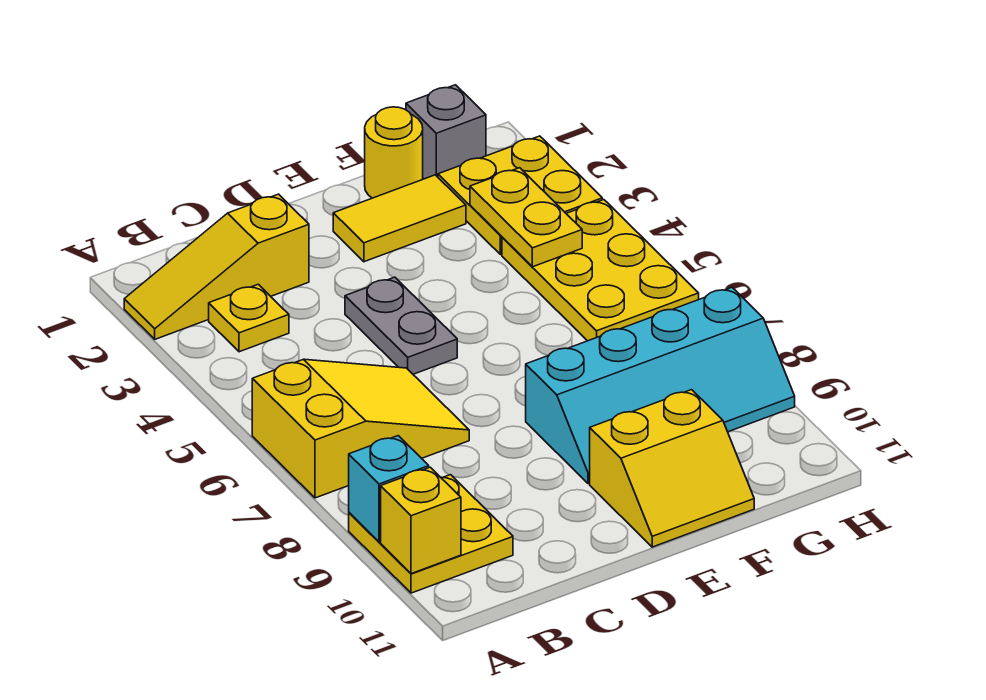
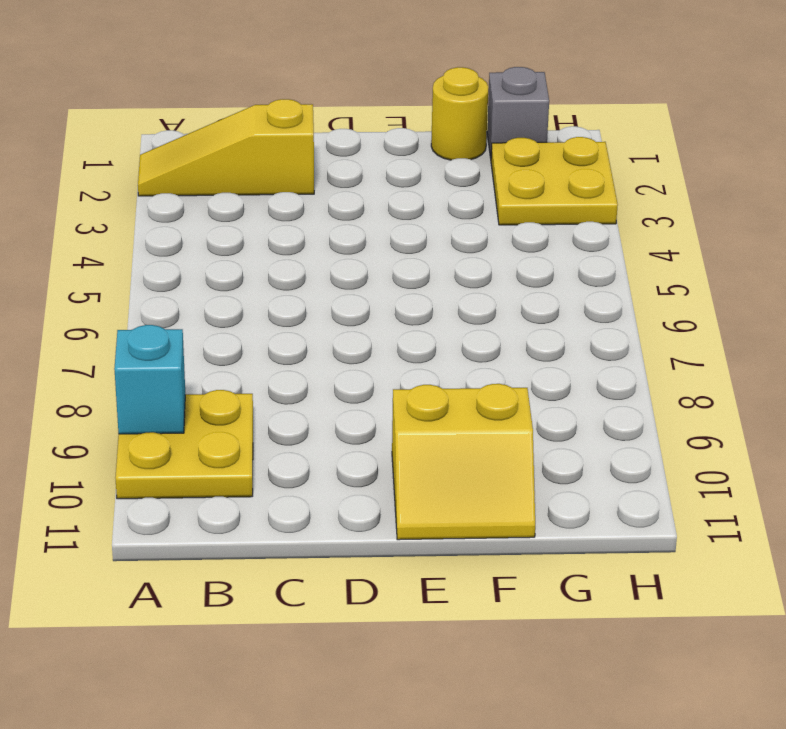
none -> yellow slope A6:C7 level 1 top A
none -> yellow plate B3 level 1
none -> grey plate D4:D5 level 1

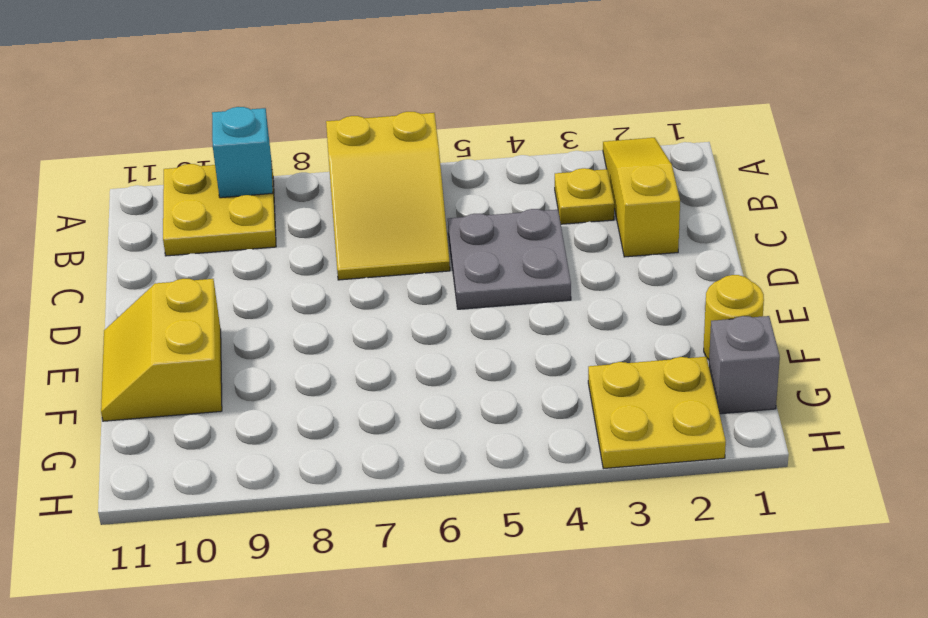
grey plate C4:D5 level 1 -> grey plate D4:D5 level 1
none -> yellow tile E2:F2 level 1
none -> cyan slope E8:H9 level 1 top 8
none -> yellow plate G4:H6 level 1

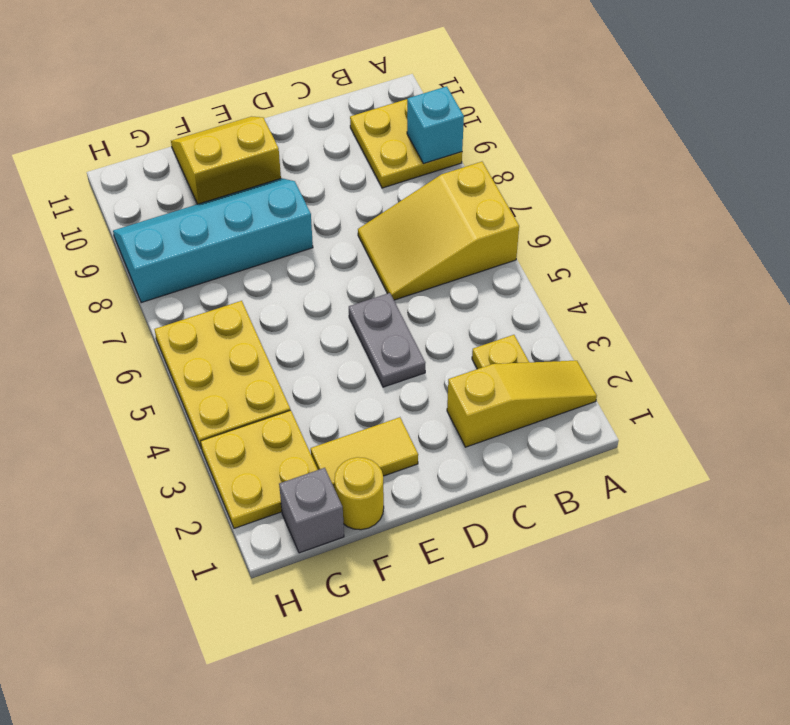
none -> yellow brick A10 level 2
none -> yellow plate G3:G4 level 2

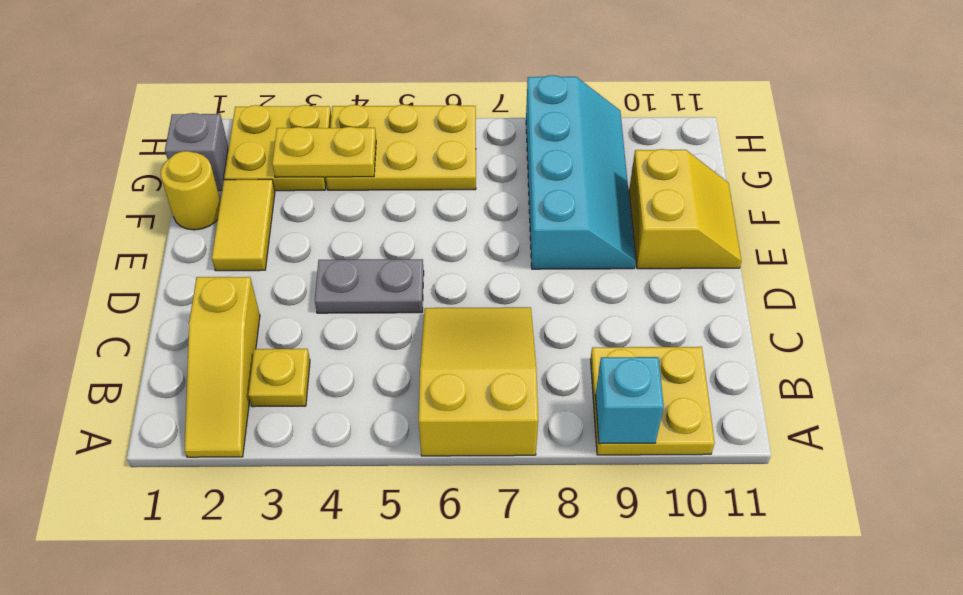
none -> yellow brick A10 level 2

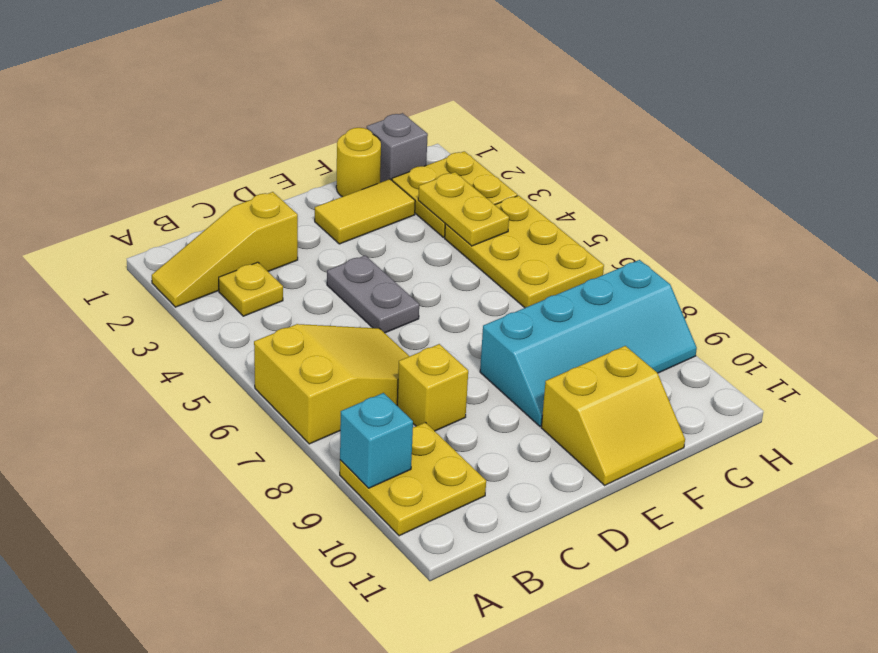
yellow brick C8 level 1 -> yellow brick A10 level 2

